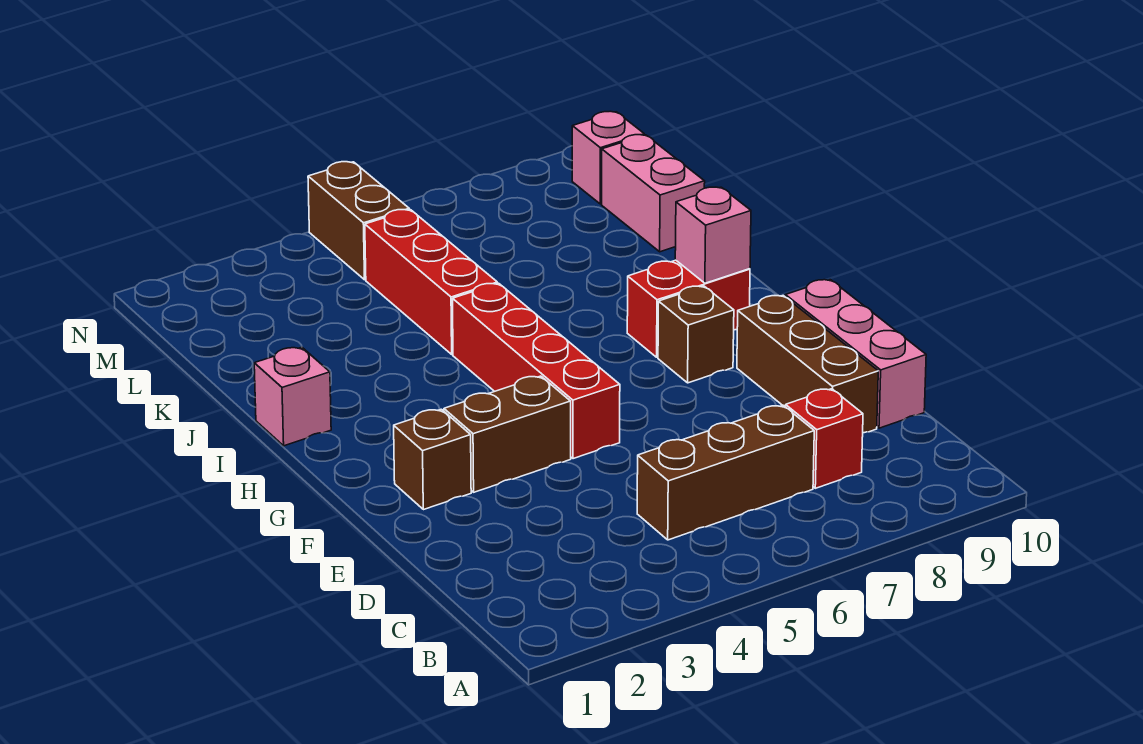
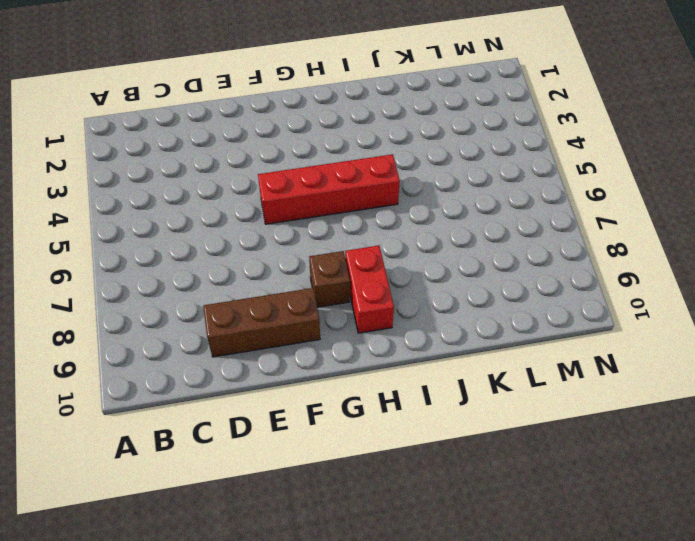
none -> brown brick C5:C7 level 1
none -> red brick C8 level 1
none -> pink brick D10:F10 level 1

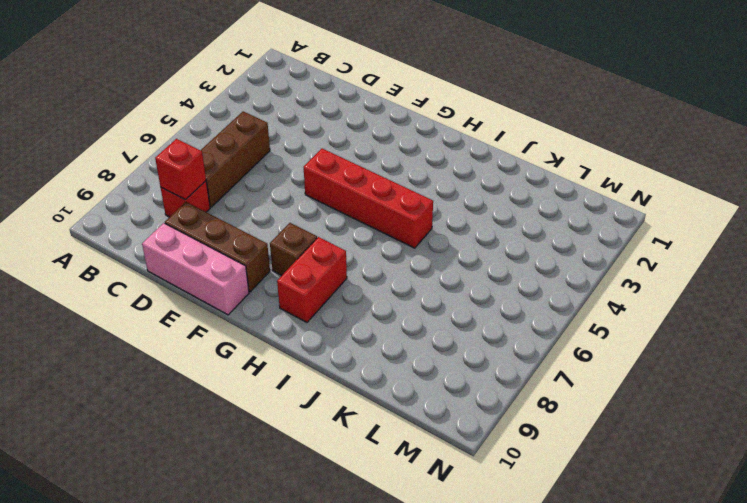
red brick C8 level 2 -> none
none -> brown brick F2 level 1
none -> brown brick F3:F4 level 1
none -> pink brick I1 level 1

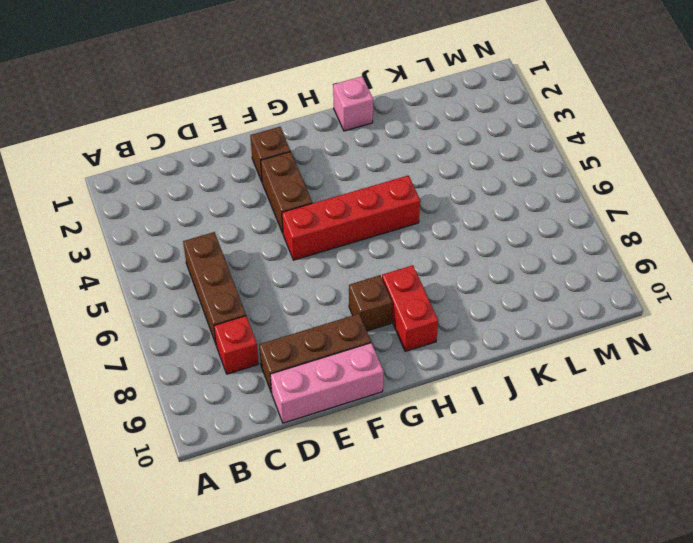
none -> red brick J5:L5 level 1
none -> pink brick K10:L10 level 1
none -> brown brick M5:N5 level 1

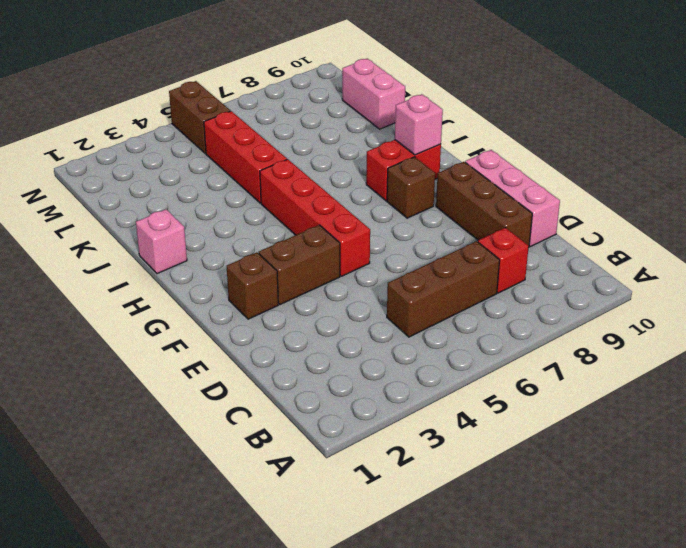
none -> pink brick M10 level 1

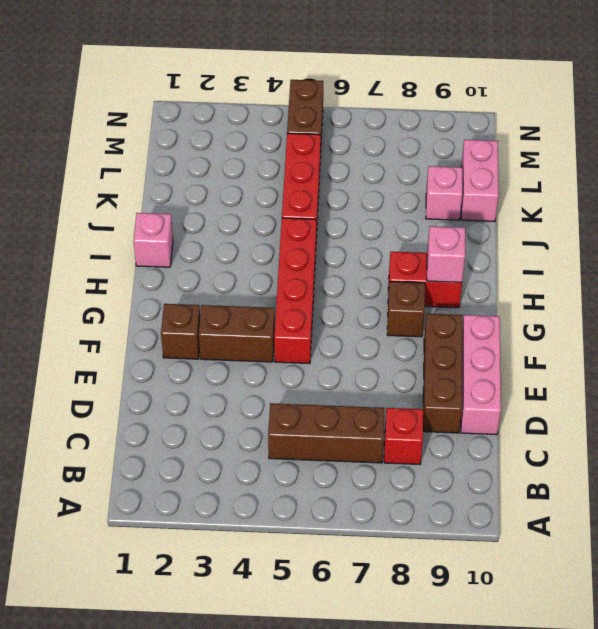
pink brick K9 level 1 -> pink brick M10 level 1

